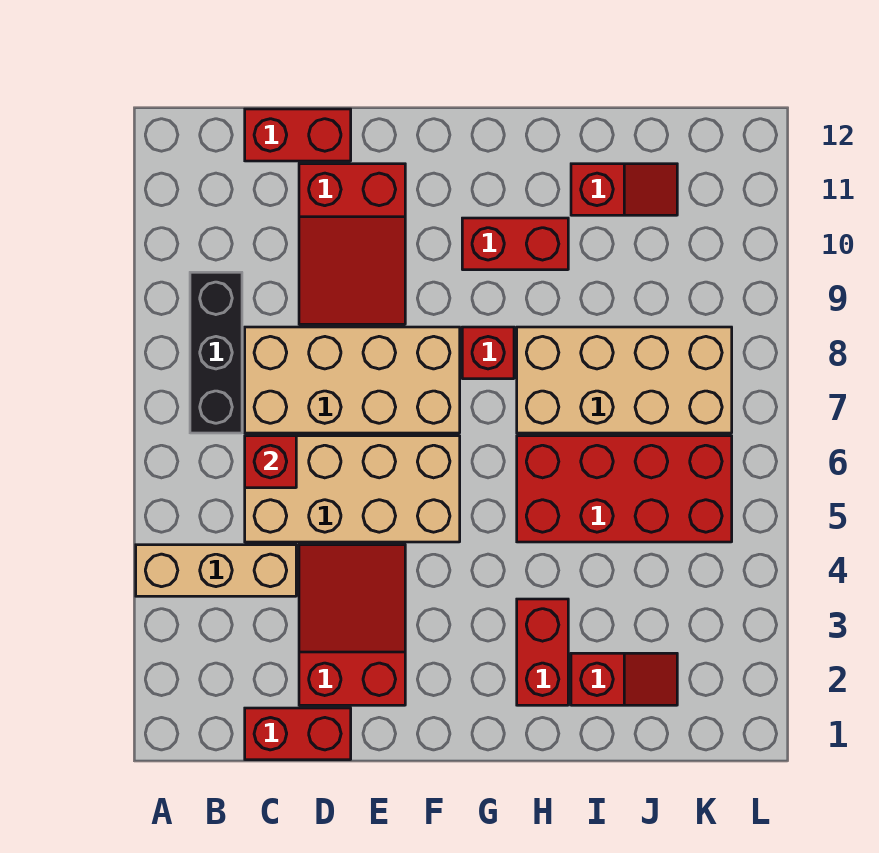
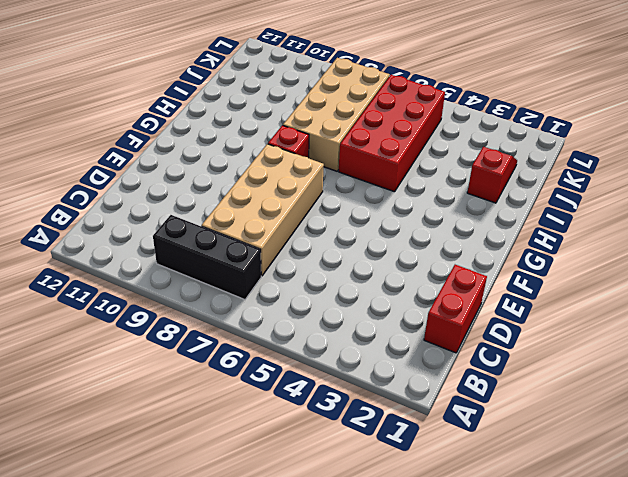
none -> tan brick A4:C4 level 1
none -> tan brick C5:F6 level 1
none -> red brick C12:D12 level 1

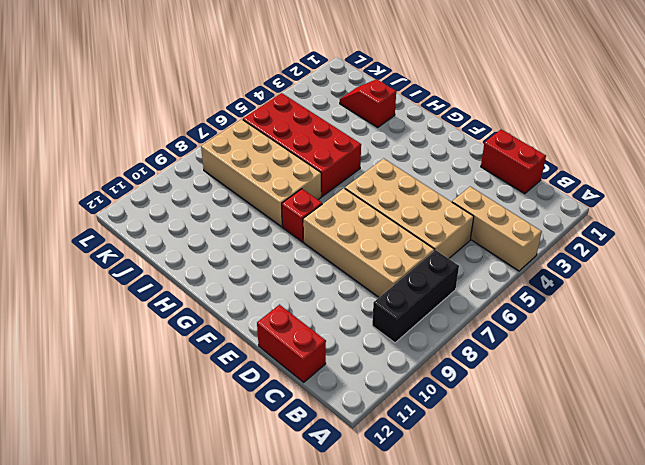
none -> red slope D2:E4 level 1 top 2
none -> red slope D9:E11 level 1 top 11
none -> red brick G10:H10 level 1

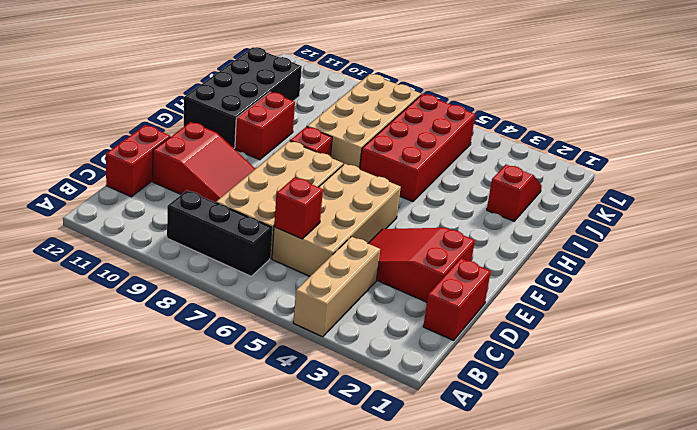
black brick G11:J12 level 1 -> red slope I11:J11 level 1 top I
none -> red brick H2:H3 level 1

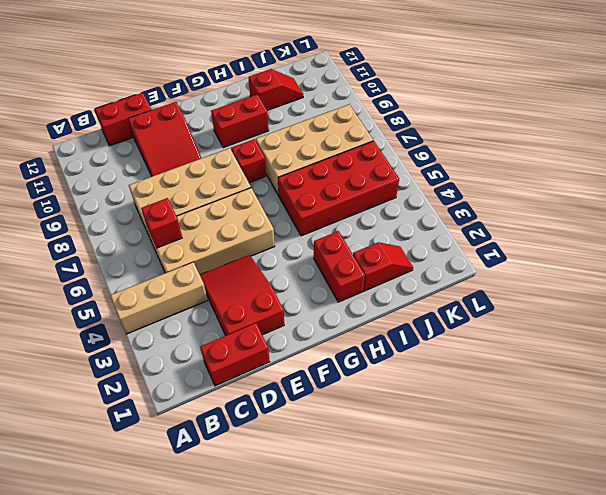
none -> black brick B7:B9 level 1

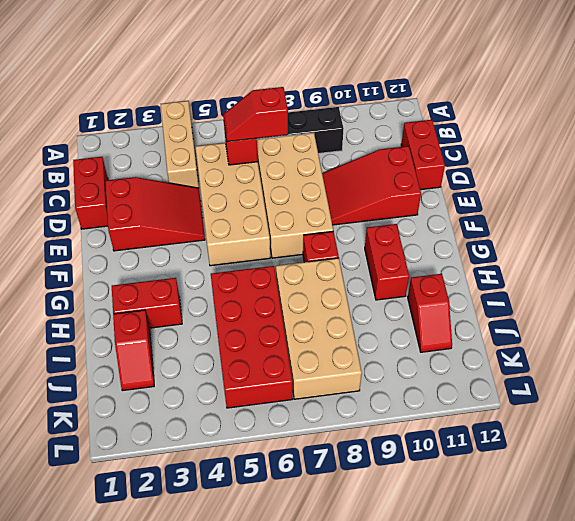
red slope C6:C7 level 3 top 7 -> none

